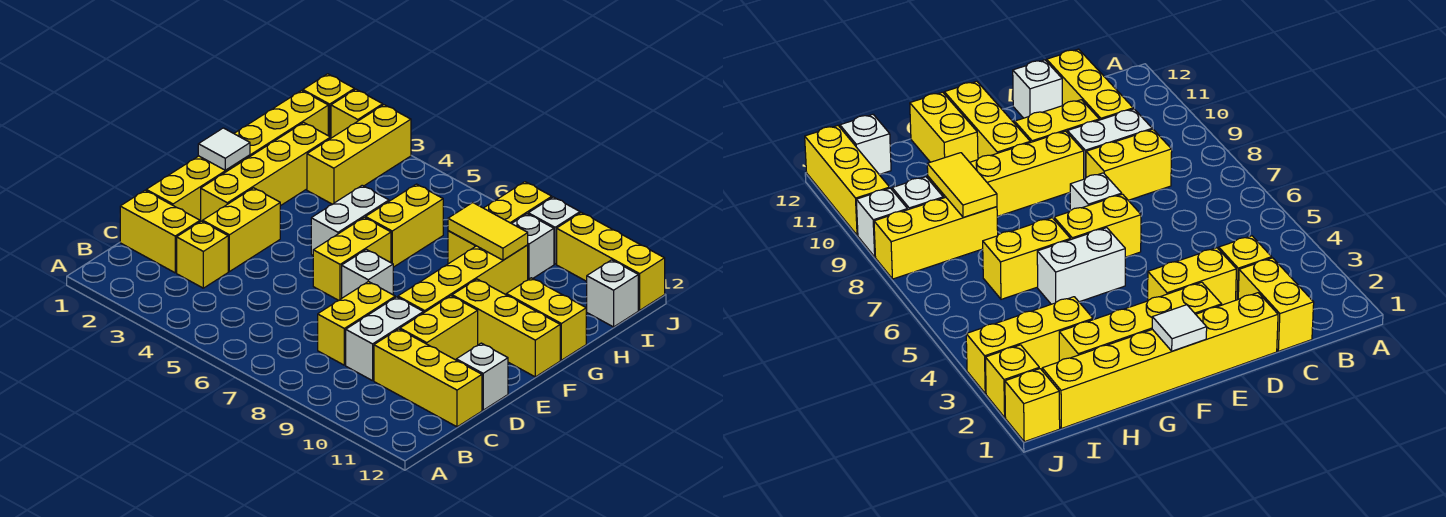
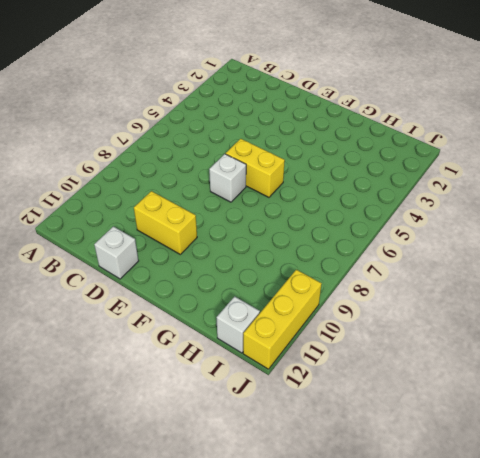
none -> yellow brick C1:C2 level 1
none -> yellow brick C3 level 1
none -> yellow brick C8:D8 level 1

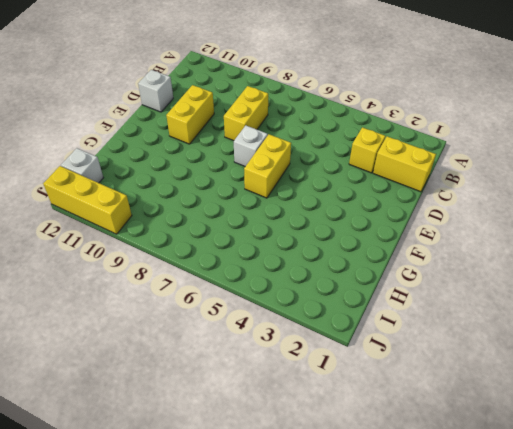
none -> white brick C9:D9 level 1
none -> yellow brick C10:C12 level 1
none -> yellow brick D1:I1 level 1

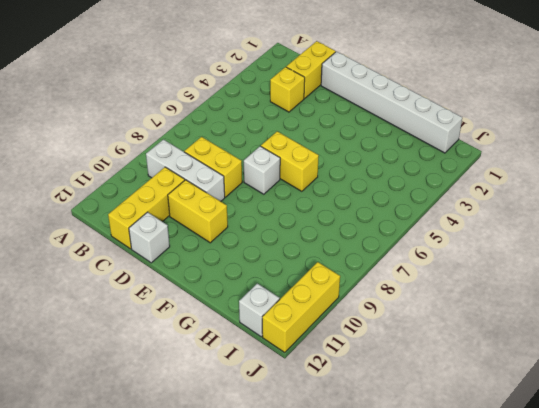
white brick B9:D9 level 1 -> white brick C9:D9 level 1
white brick D1:I1 level 1 -> yellow brick D1:I1 level 1
none -> yellow brick D3:E3 level 1
none -> yellow brick E2:H2 level 1
none -> yellow brick E9:H9 level 1

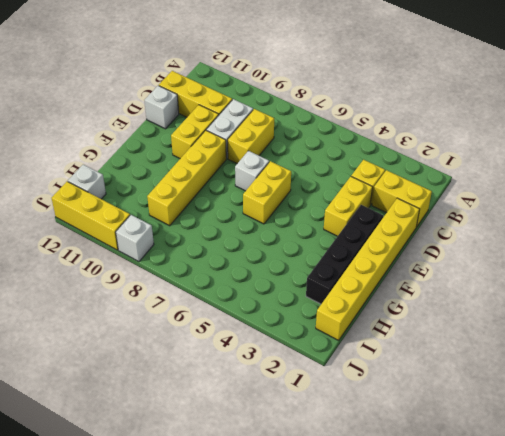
black brick E2:H2 level 1 -> yellow brick E2:H2 level 1
none -> white brick F5:G5 level 1
none -> yellow brick F10:F12 level 1
none -> yellow brick G6:H6 level 1

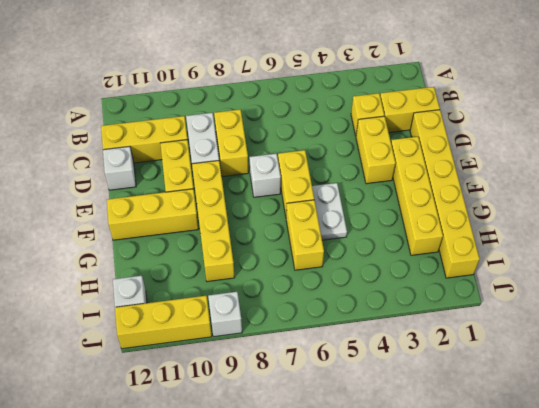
white plate F5:G5 level 1 -> white brick F5:G5 level 1
none -> yellow brick G11:G12 level 1
none -> yellow brick H3:J3 level 1
none -> yellow brick H8:J8 level 1

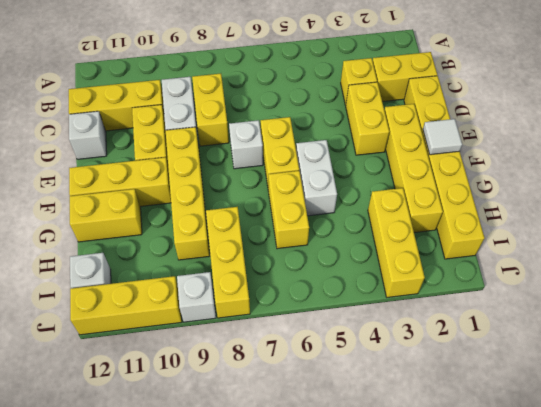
none -> white brick I9 level 1
none -> yellow brick J1 level 1
none -> yellow brick J2 level 1

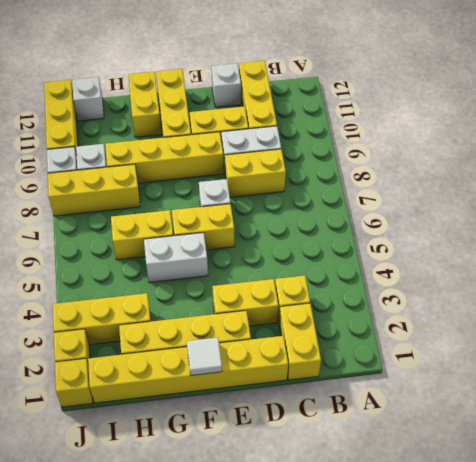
none -> yellow tile H8:H9 level 2

